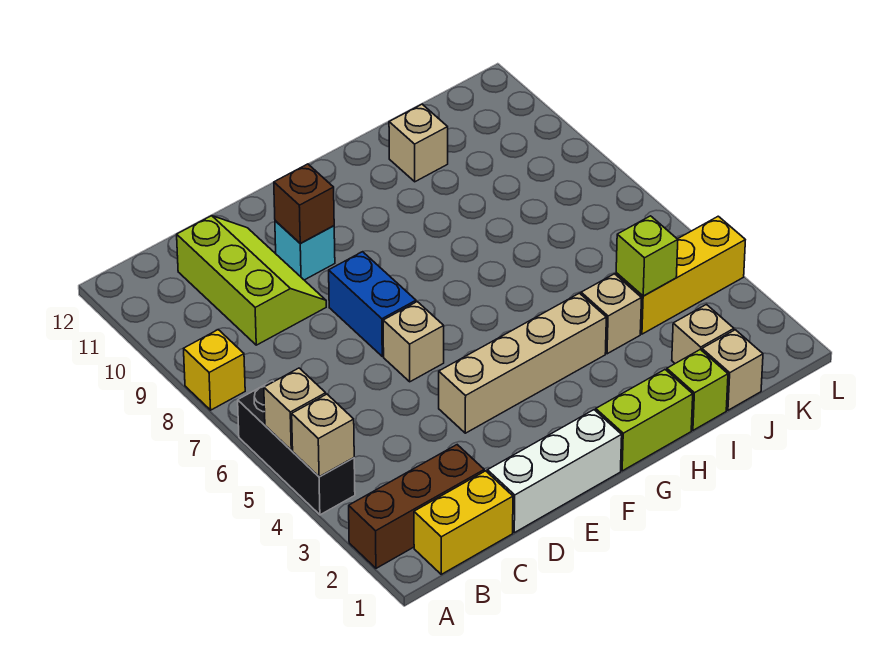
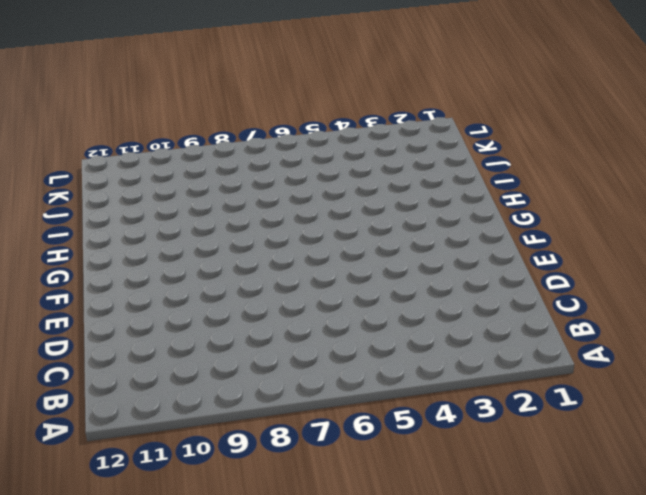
none -> brown brick A2:C2 level 1
none -> black brick A4:A6 level 1
none -> yellow brick A8 level 1

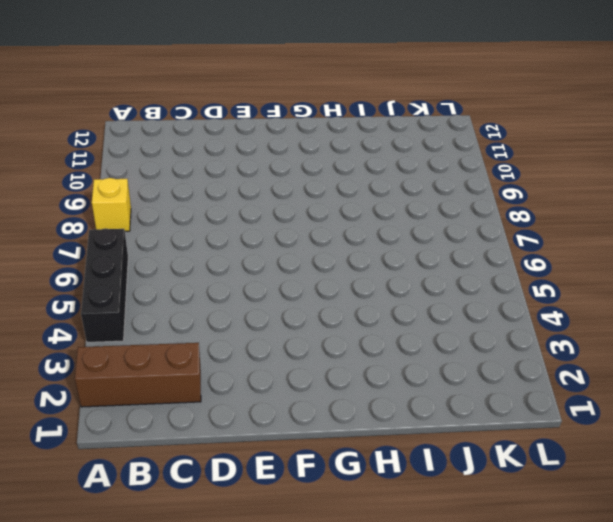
none -> yellow brick B1:C1 level 1
none -> lime slope C9:D11 level 1 top C
none -> white brick D1:F1 level 1

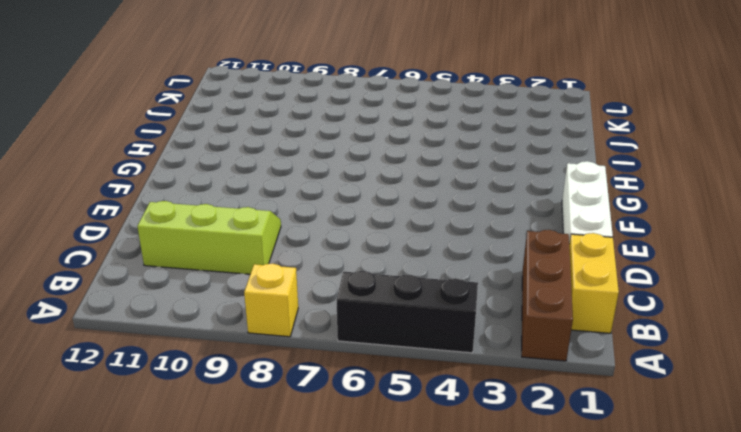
none -> tan brick E4:H4 level 1
none -> tan brick E6 level 1
none -> blue brick E7:E8 level 1

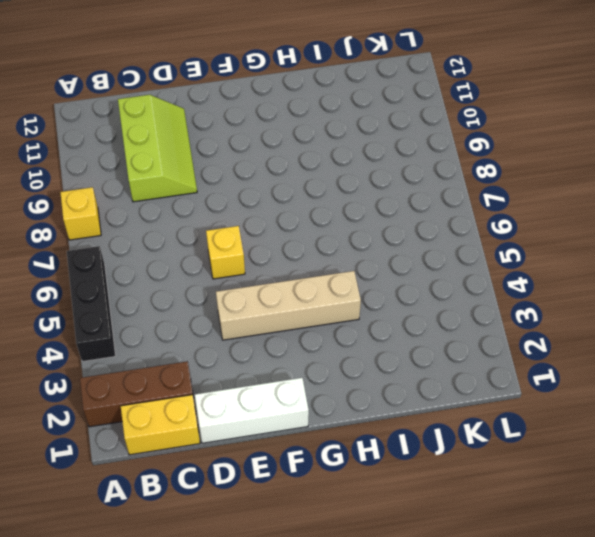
yellow brick E6 level 1 -> tan brick E6 level 1
none -> blue brick E7:E8 level 1
none -> cyan brick E10 level 1
none -> lime brick G1:H1 level 1

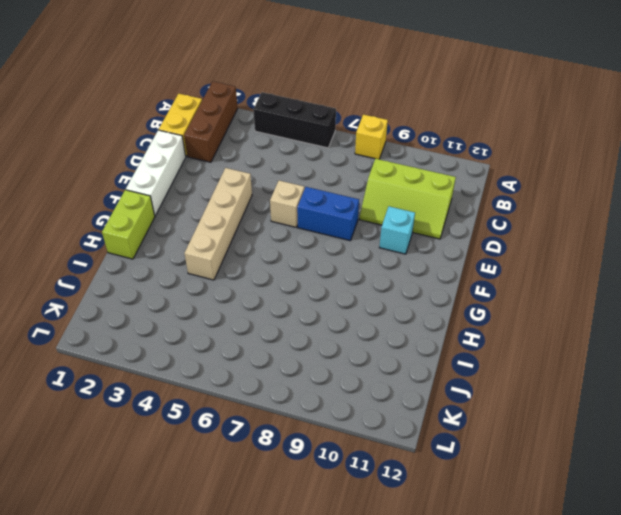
none -> lime brick I1 level 1
none -> tan brick I4 level 1
none -> tan brick I11 level 1

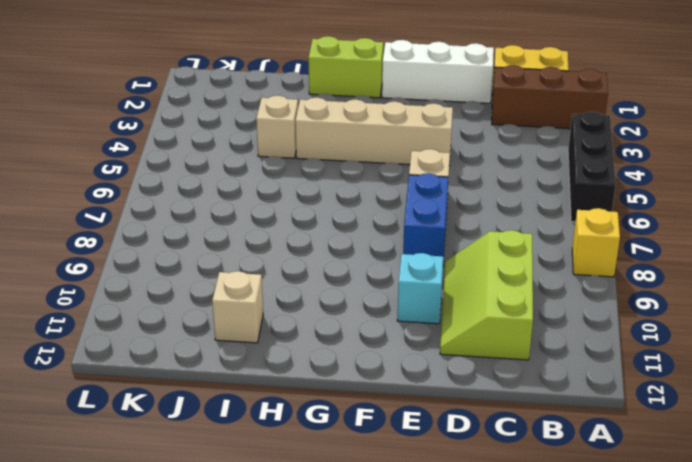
none -> lime brick I1 level 1
none -> tan brick J1 level 1
none -> tan brick J2 level 1

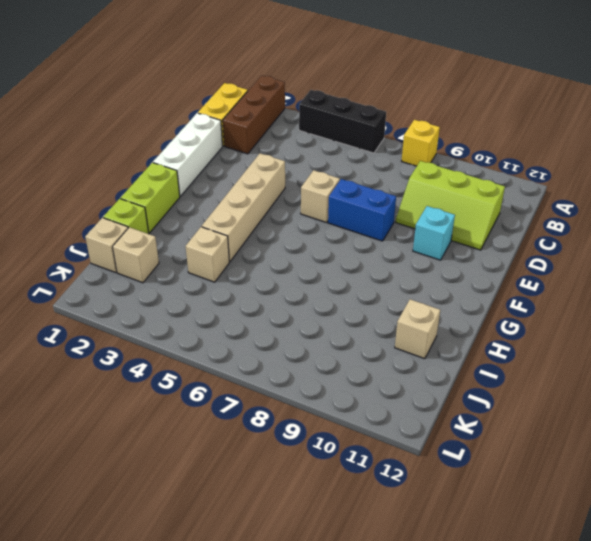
none -> yellow brick J4:L4 level 1
none -> tan brick A4 level 2
none -> tan brick A5 level 2

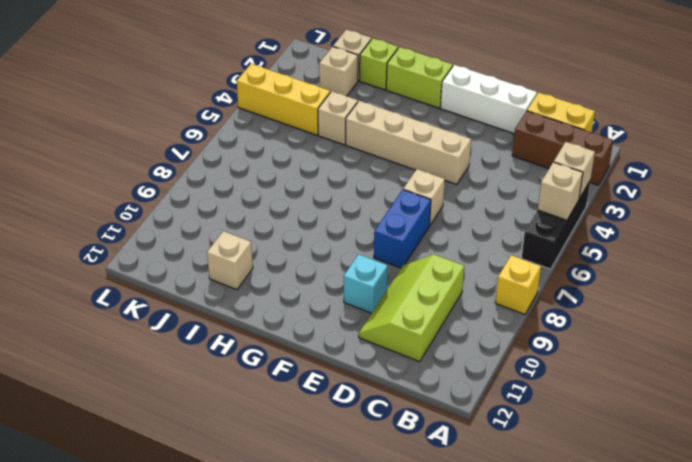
none -> brown brick E10 level 2
none -> lime brick J4 level 2

